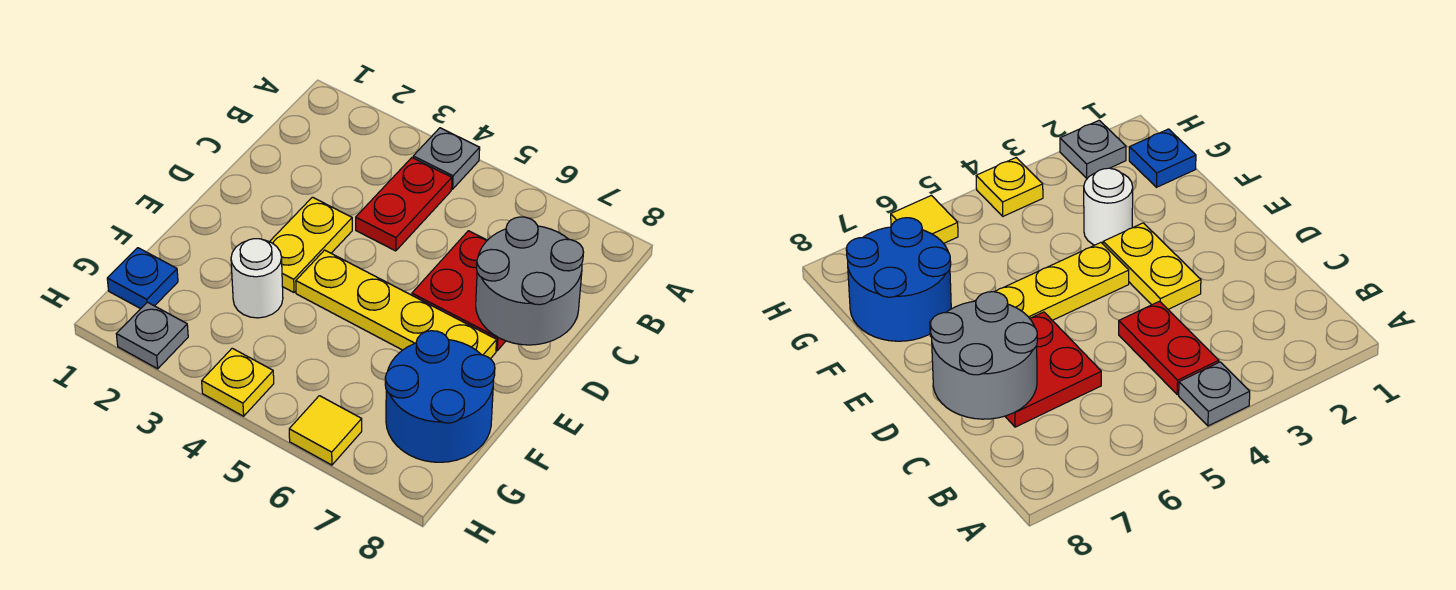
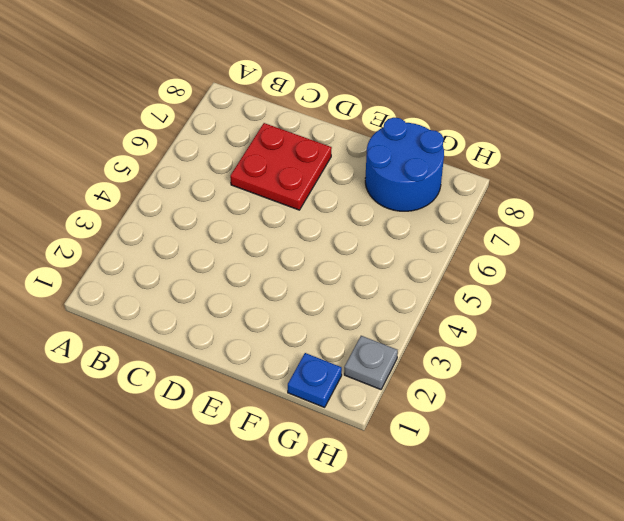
none -> grey plate A4 level 1
none -> red plate B4:C4 level 1
none -> yellow plate D3:E3 level 1

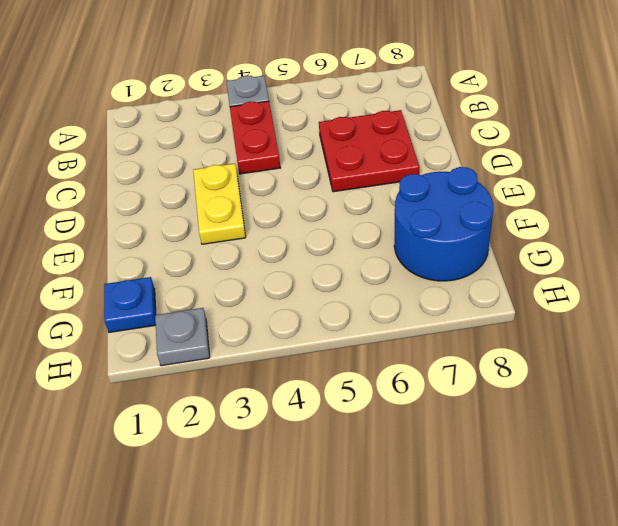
none -> yellow plate E4:E7 level 1
none -> white round brick F3 level 1
none -> yellow plate H4 level 1

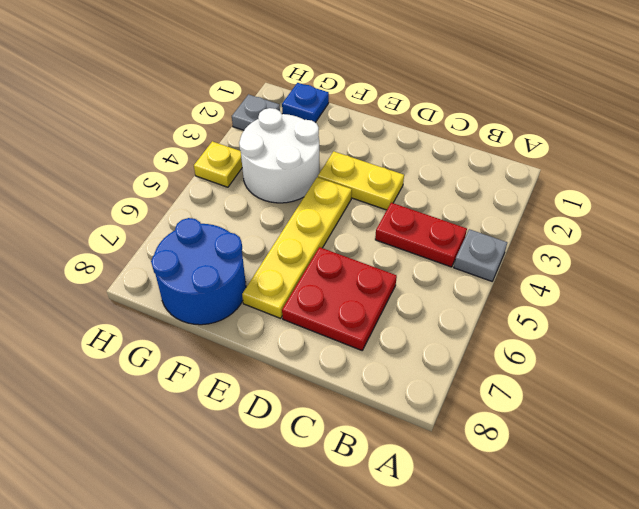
white round brick F3:G4 level 1 -> white round brick F3 level 1
none -> yellow tile H6 level 1
none -> grey round brick C7:D8 level 2

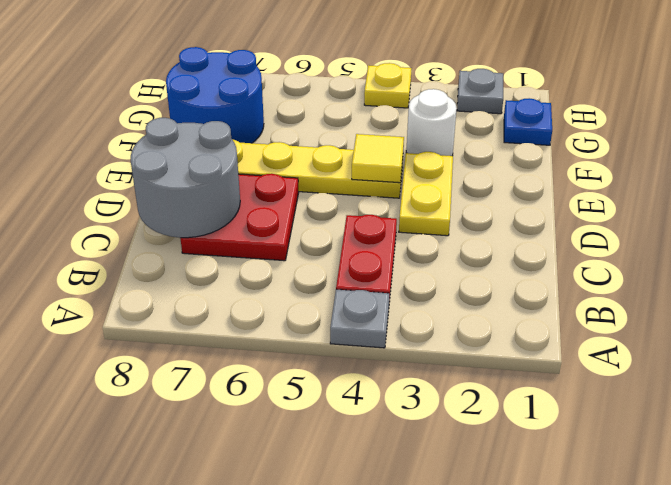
yellow tile E4 level 2 -> yellow tile H6 level 1

